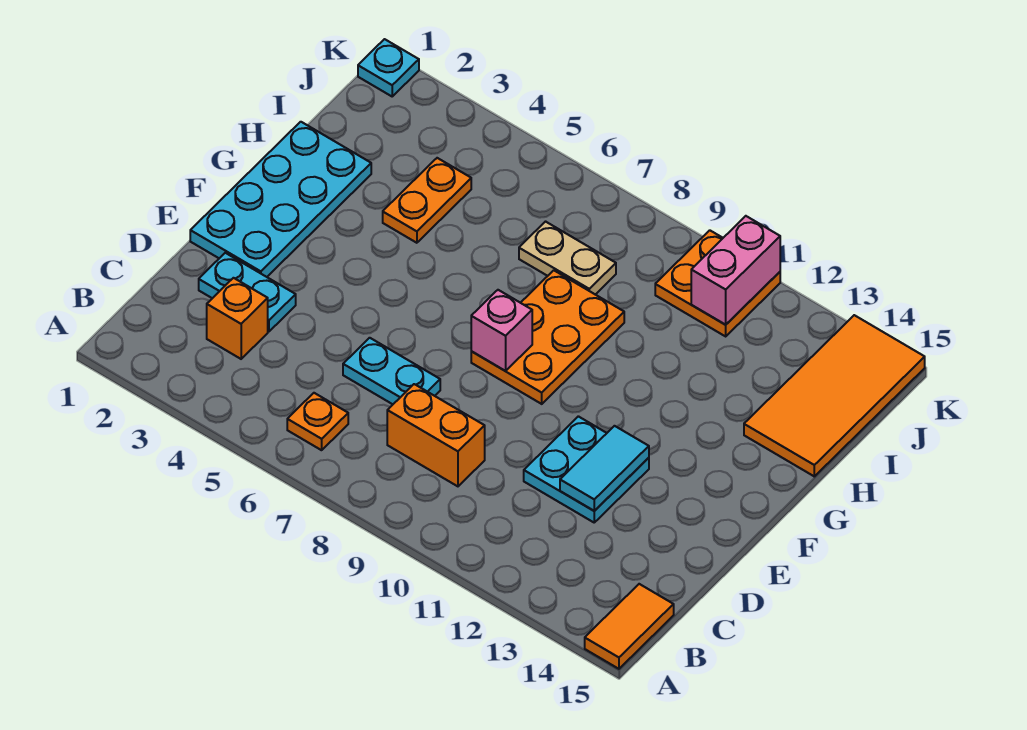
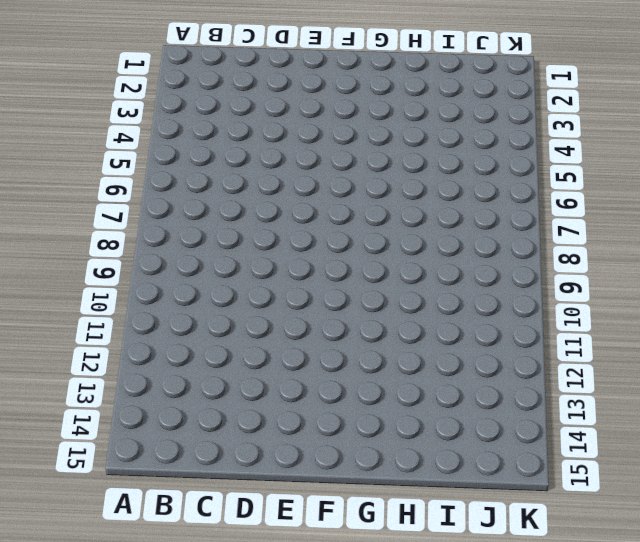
none -> orange tile A15:B15 level 1
none -> orange plate B6 level 1
none -> orange brick C3 level 1

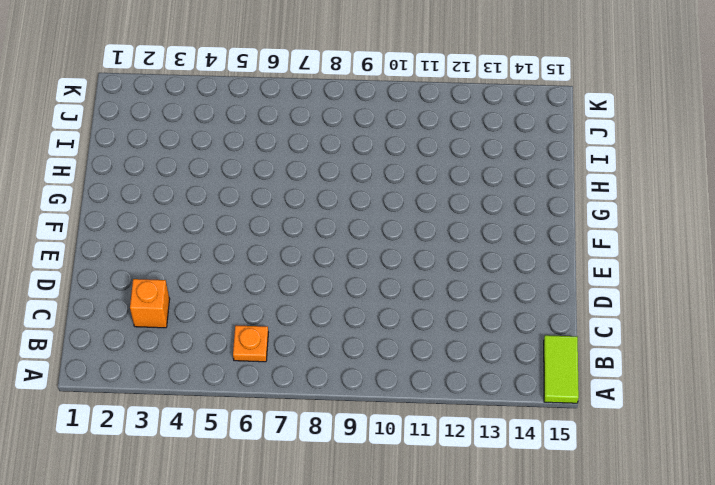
lime tile A15:B15 level 1 -> orange tile A15:B15 level 1
none -> orange brick C8:C9 level 1
none -> cyan plate D2:D3 level 1
none -> cyan plate D6:D7 level 1

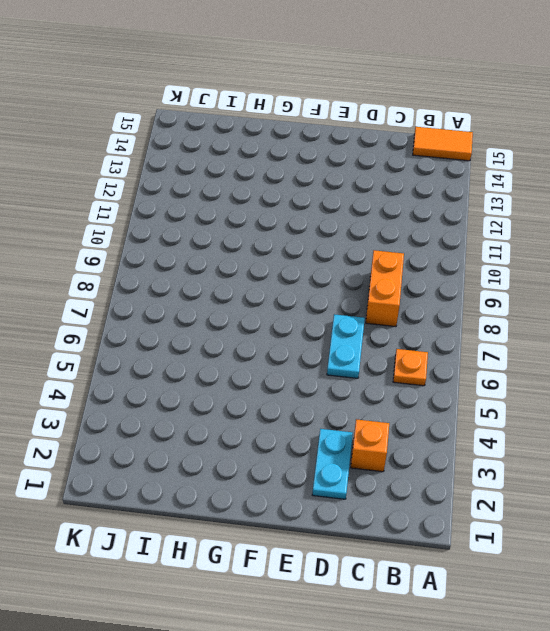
none -> cyan plate D11:E12 level 1
none -> cyan plate E1:H2 level 1
none -> orange plate F8:H9 level 1

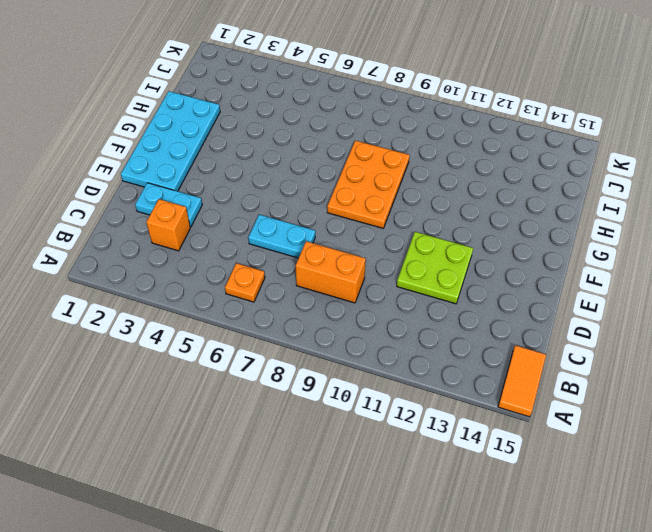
lime plate D11:E12 level 1 -> cyan plate D11:E12 level 1
none -> orange plate H4:I4 level 1
none -> orange tile H14:K15 level 1
none -> tan plate I7:I8 level 1

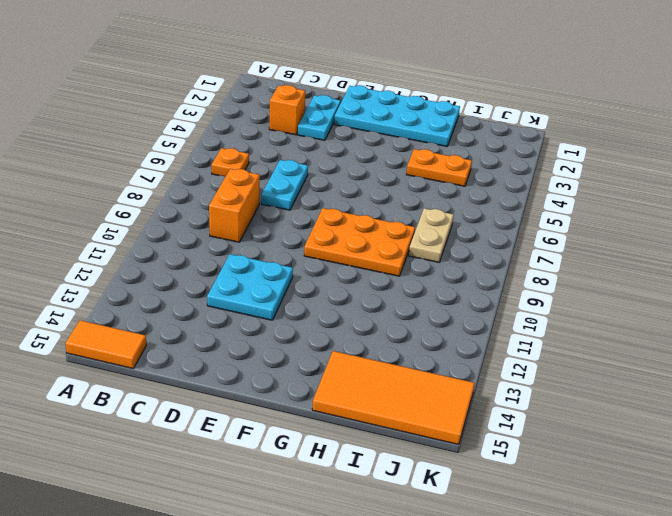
none -> orange plate J10:K11 level 1
none -> cyan plate K1 level 1
none -> cyan tile D12:E12 level 2

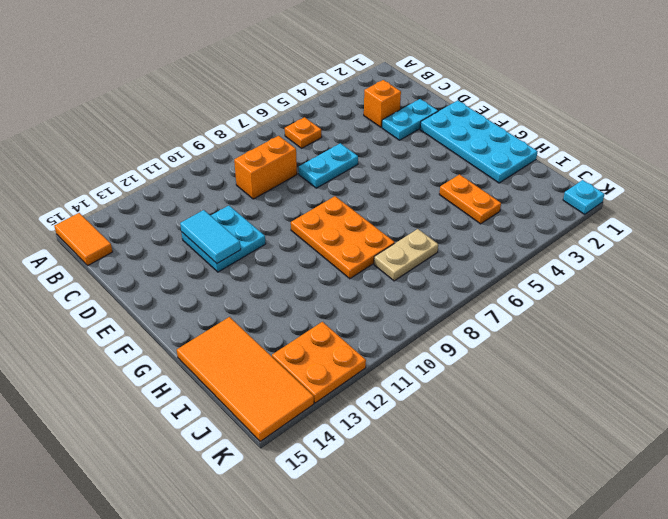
orange plate J12:K13 level 1 -> orange plate J10:K11 level 1
none -> pink brick F8 level 2
none -> pink brick J11:K11 level 2

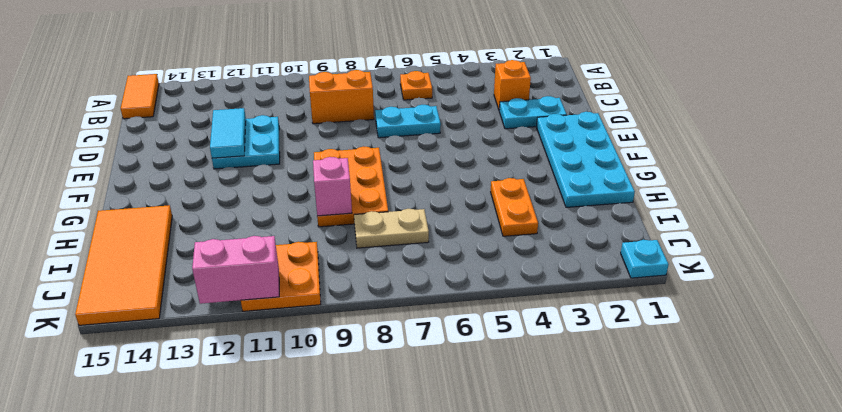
pink brick H9 level 2 -> pink brick F8 level 2
pink brick K11:K12 level 2 -> pink brick J11:K11 level 2

